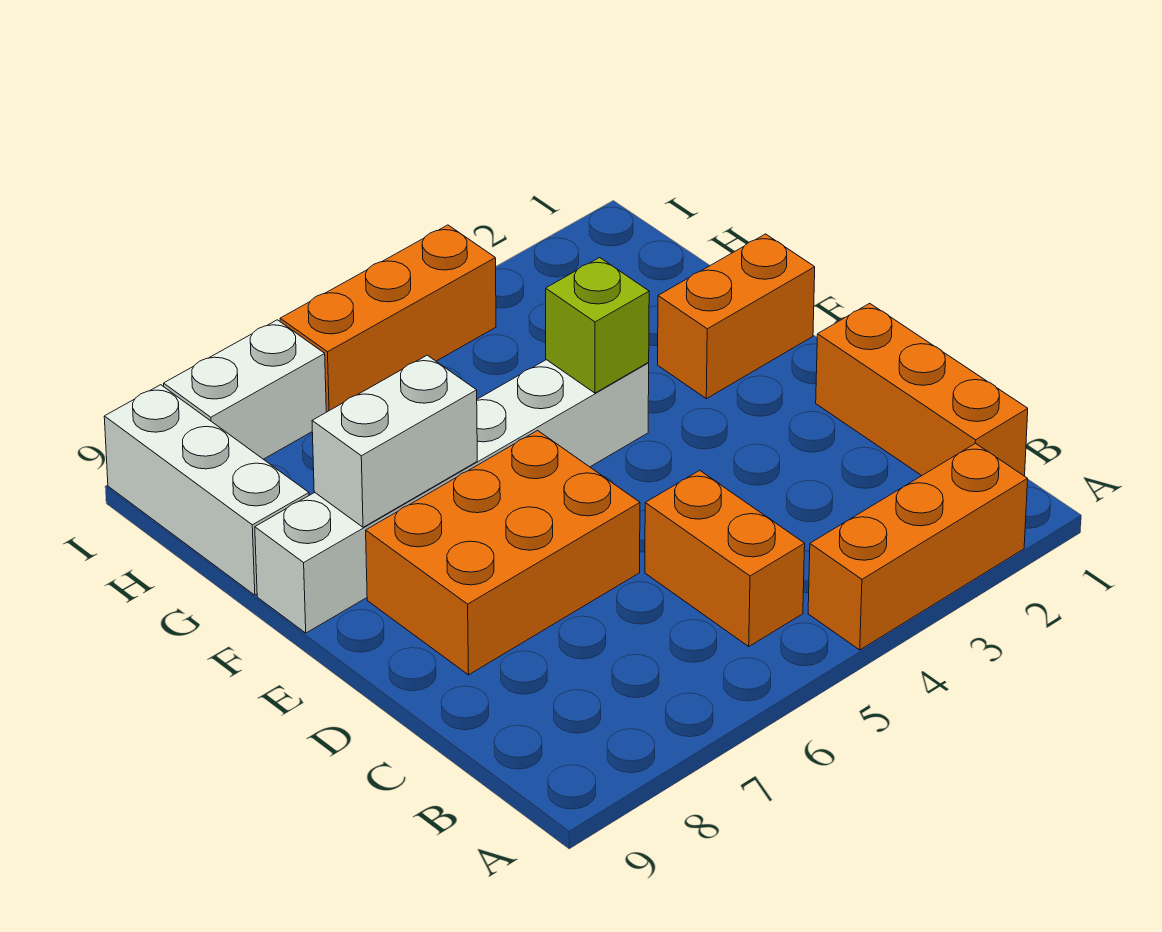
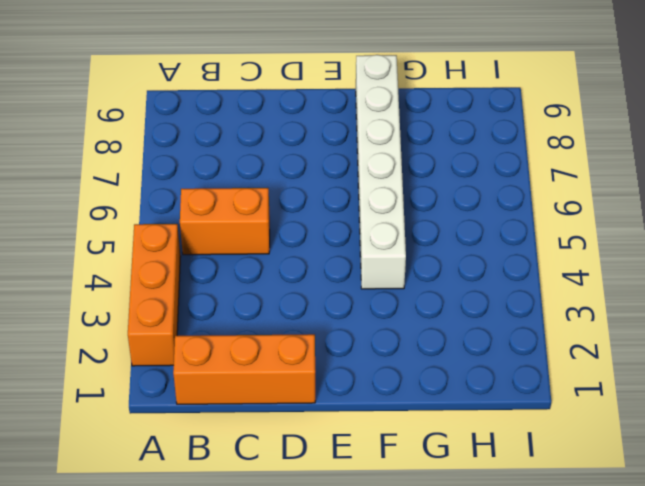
none -> orange brick D6:E8 level 1
none -> orange brick F1:F2 level 1

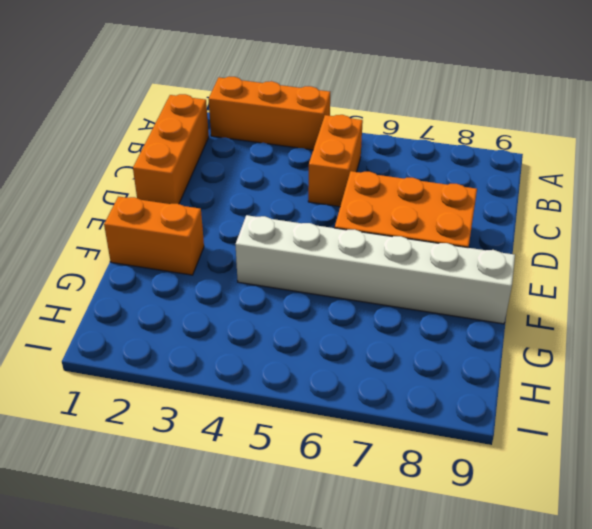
none -> white brick G9:I9 level 1
none -> orange brick I4:I6 level 1

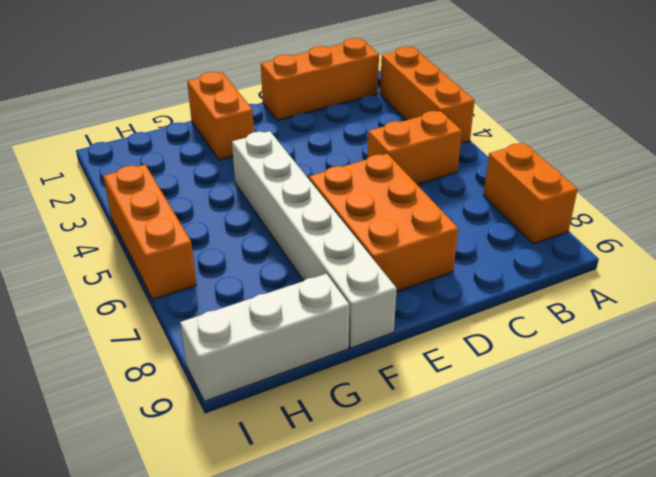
orange brick A7:A8 level 1 -> none
none -> white brick I7:I8 level 1
none -> lime brick F4 level 2

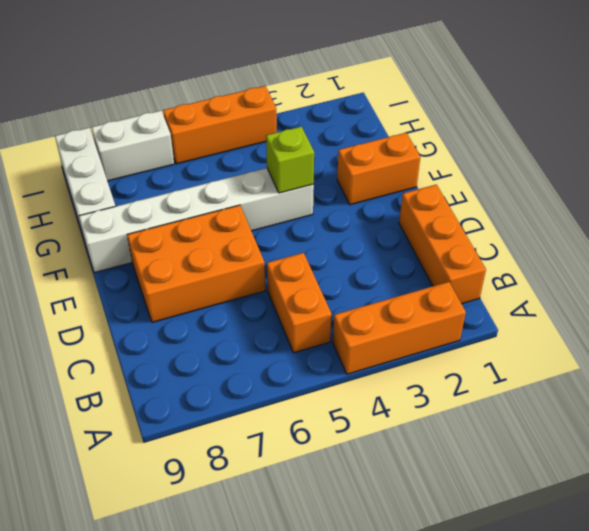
none -> white brick F7:F8 level 2

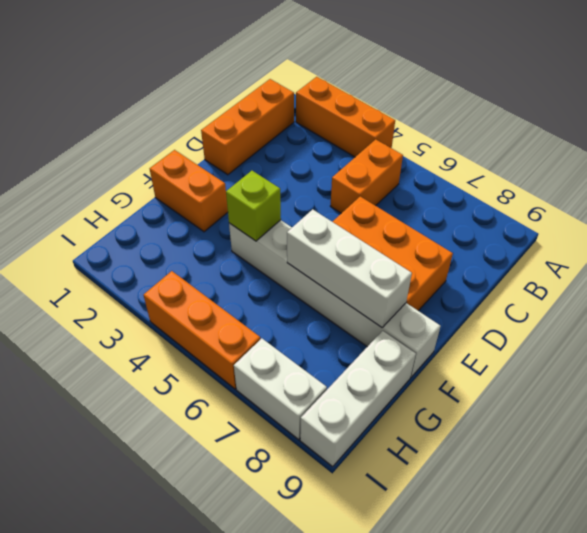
white brick F6:F8 level 2 -> white brick F7:F8 level 2

